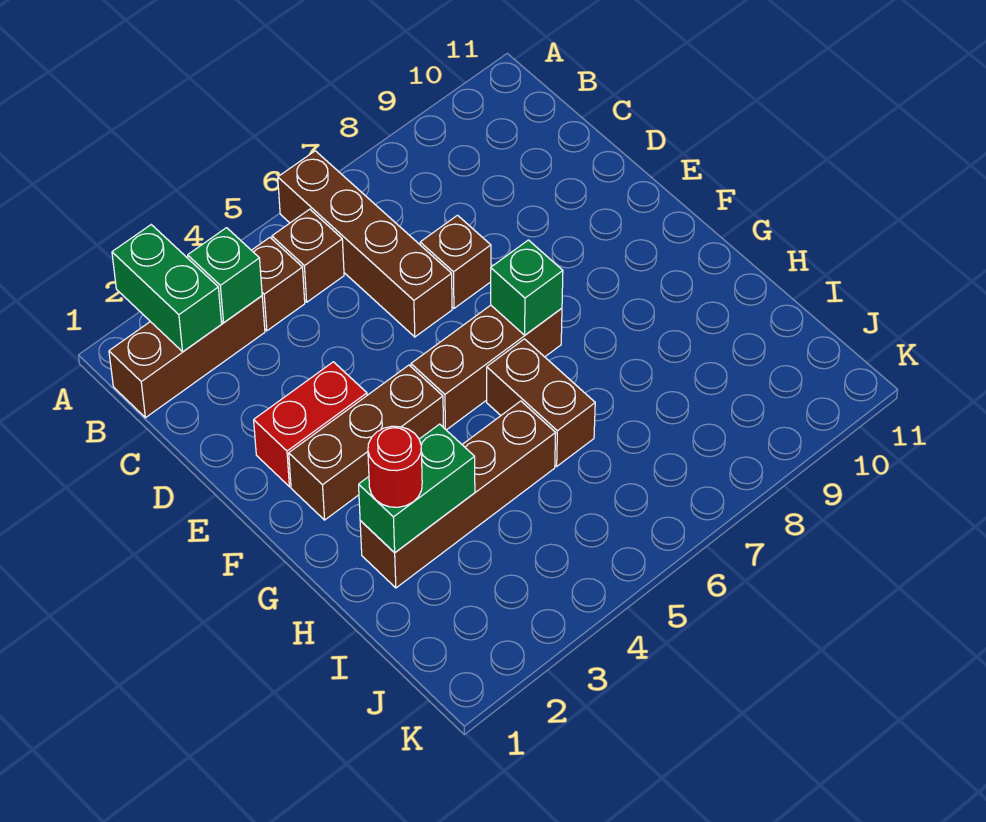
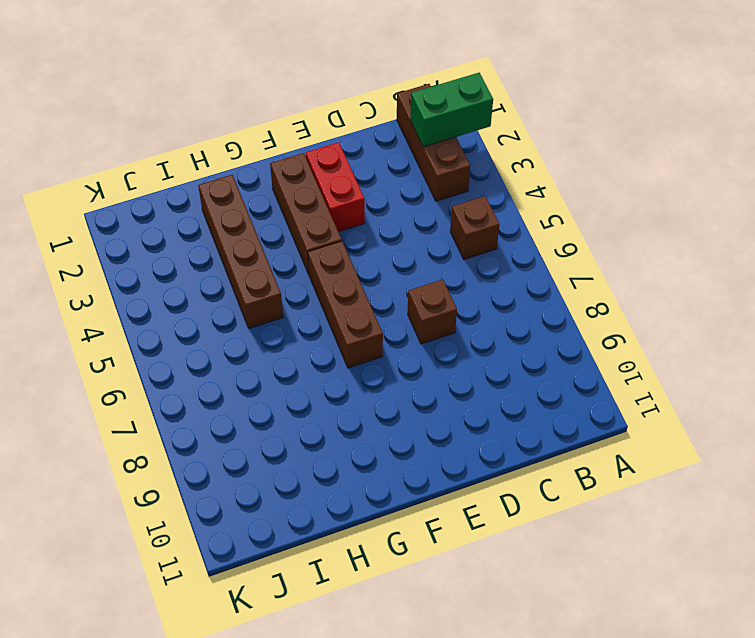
none -> brown brick A6:D6 level 1
none -> brown brick B4 level 1
none -> brown brick G6:H6 level 1

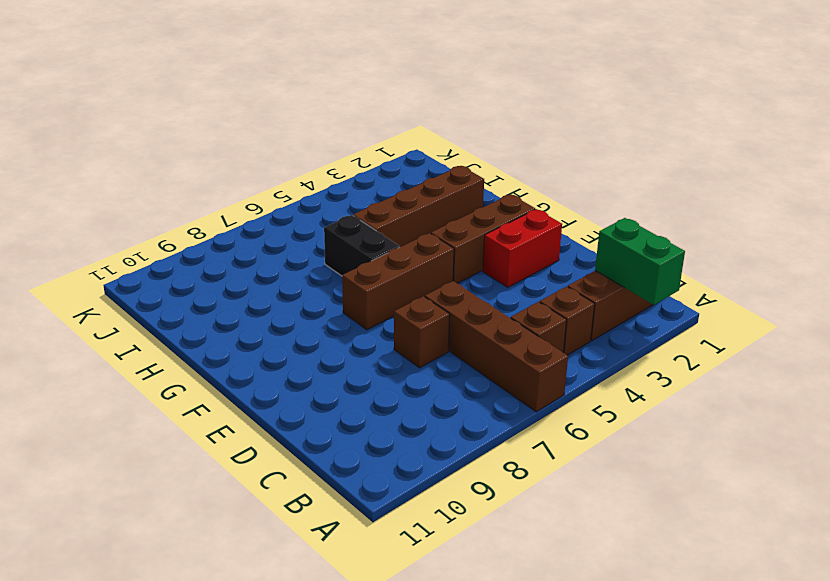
black brick G6:H6 level 1 -> brown brick G6:H6 level 1
none -> green brick B3 level 2
none -> green brick F7 level 2
none -> green brick H2:H3 level 2

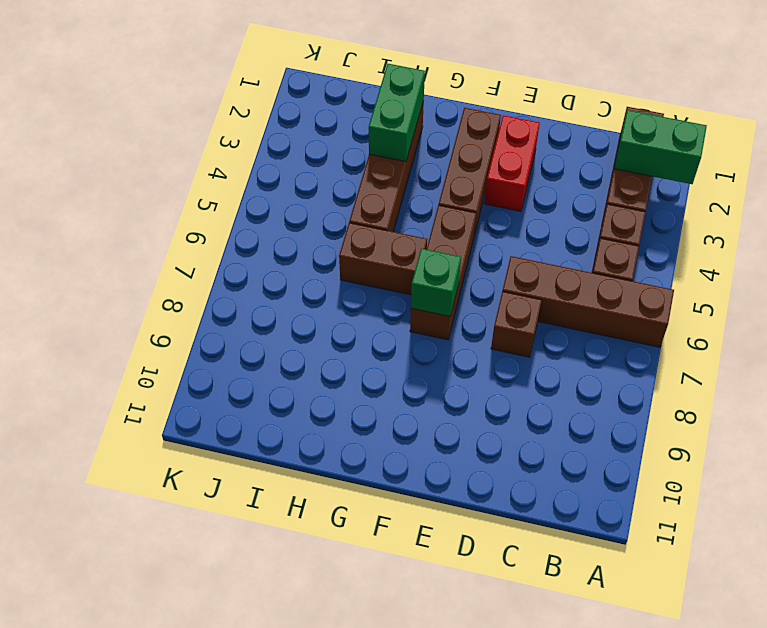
none -> green brick B3 level 2
none -> red round brick H2 level 3

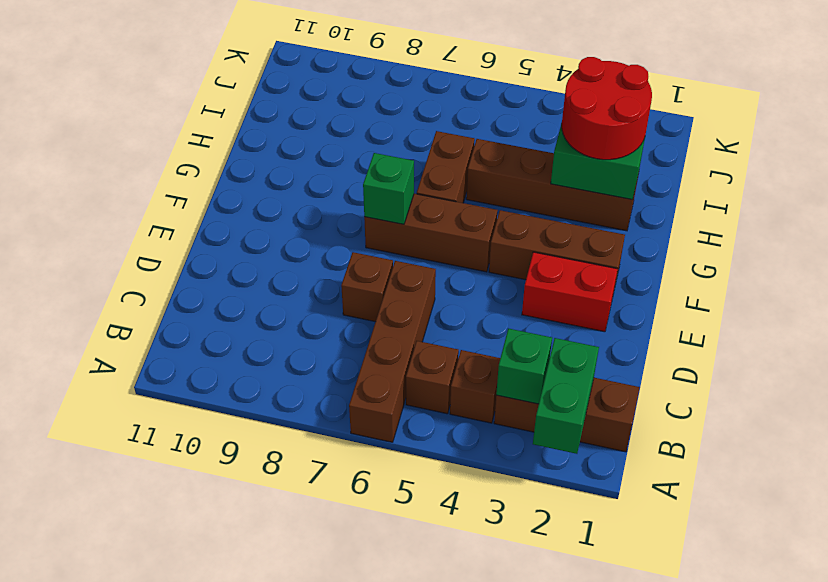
red round brick H2:I3 level 3 -> red round brick H2 level 3

